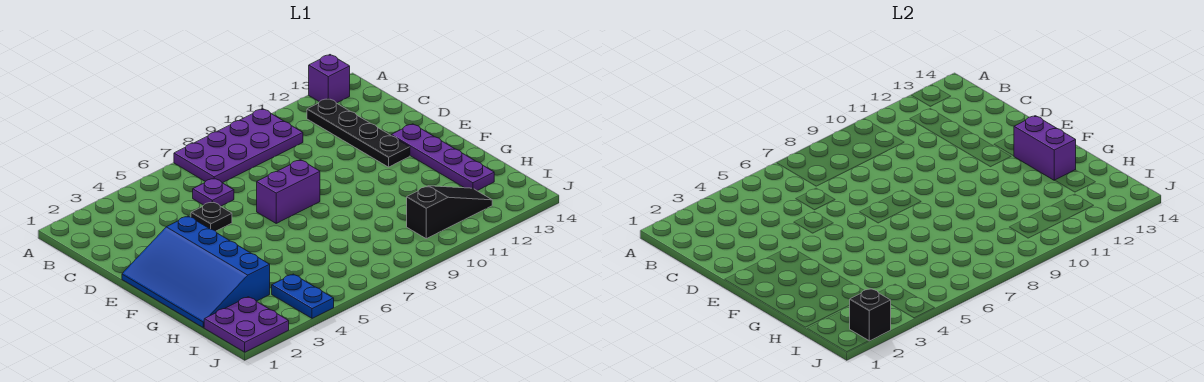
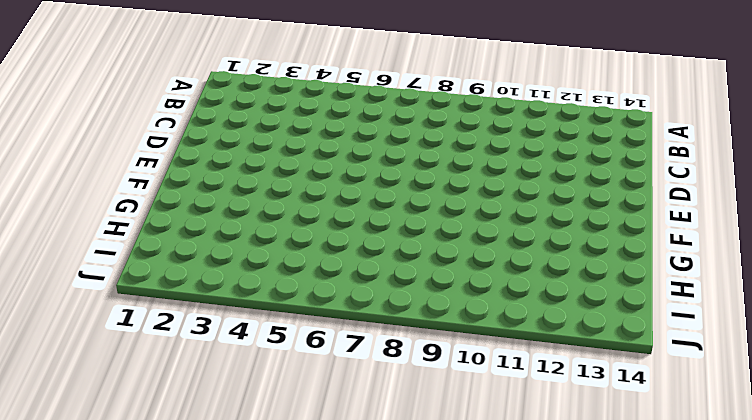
none -> purple plate A7:B10 level 1
none -> purple brick A13 level 1
none -> black plate B12:E12 level 1

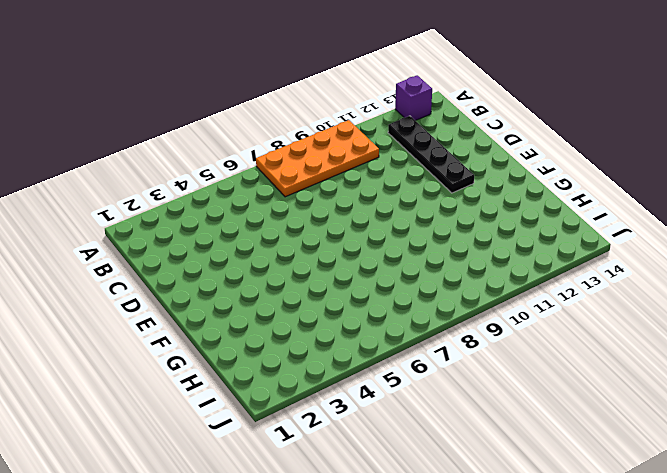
orange plate A7:B10 level 1 -> purple plate A7:B10 level 1
none -> purple plate C6 level 1
none -> black plate D5 level 1
none -> blue slope E1:H3 level 1 top 3

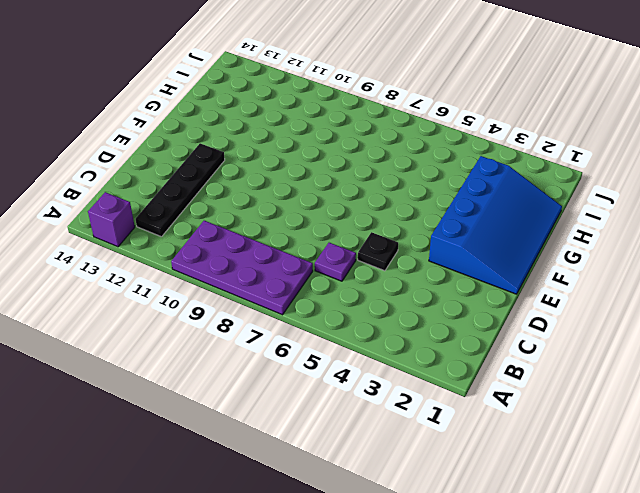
none -> purple brick E7:E8 level 1
none -> purple plate E13:H13 level 1
none -> purple plate I1:J2 level 1

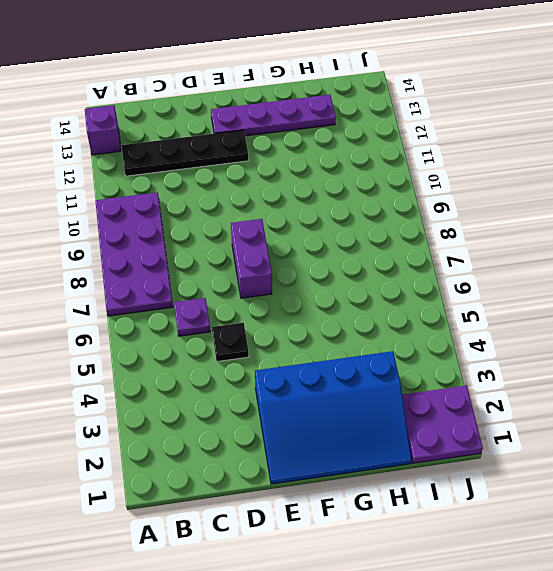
none -> blue plate I4:J4 level 1
none -> black slope I10:I12 level 1 top 10
none -> purple brick F13:G13 level 2

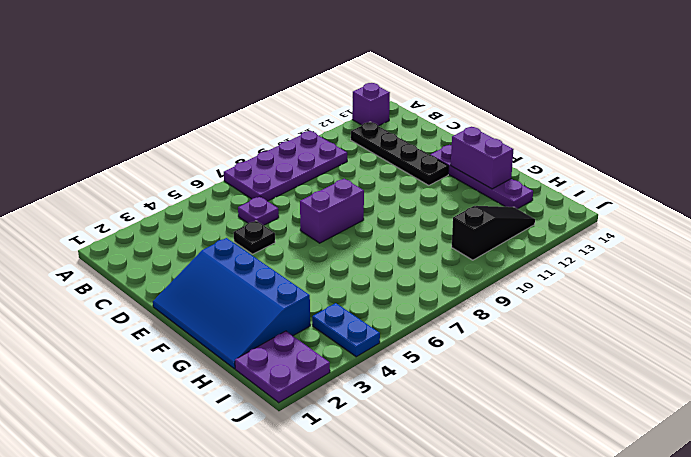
none -> black brick J2 level 2

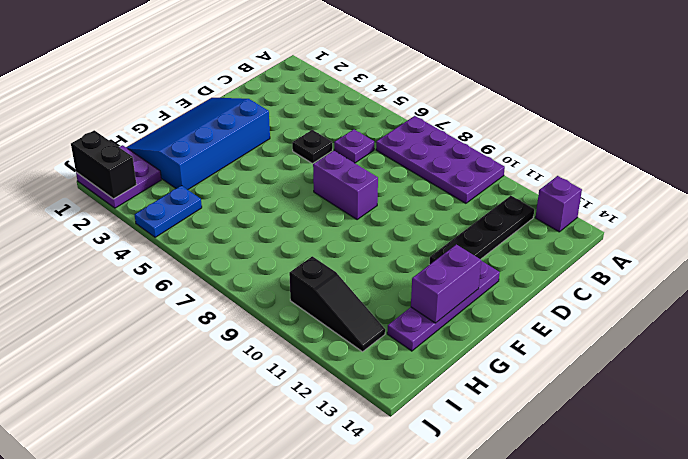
black brick J1:J2 level 2 -> black brick J2 level 2

